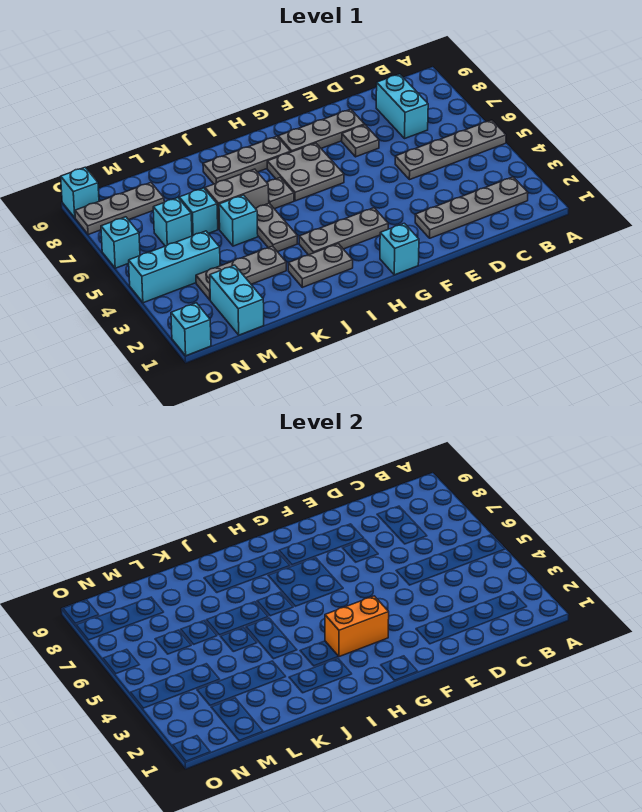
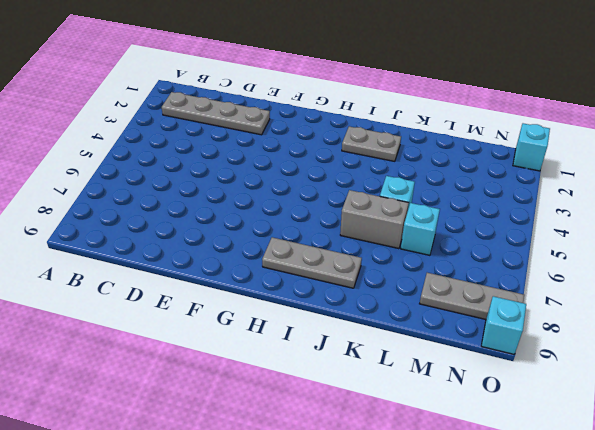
none -> grey plate A5:D5 level 1
none -> cyan brick C7:C8 level 1
none -> grey plate E7 level 1

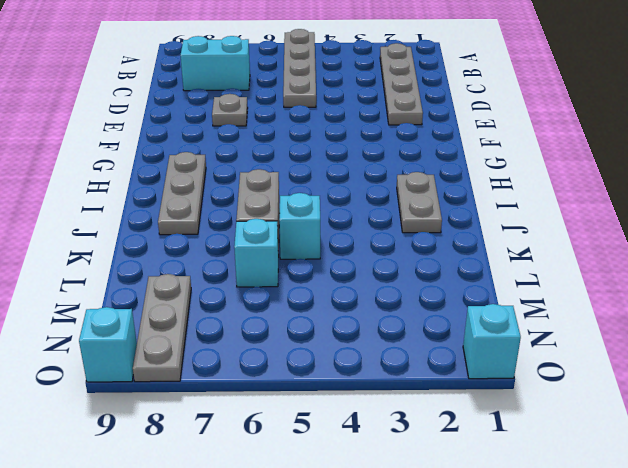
none -> grey plate E8:G8 level 1
none -> cyan brick G1 level 1
none -> grey plate G3:I3 level 1

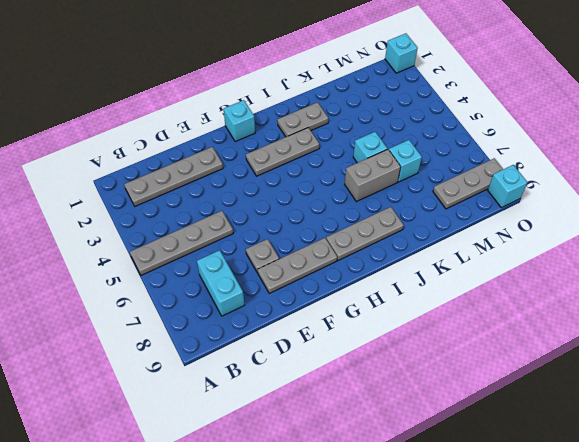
none -> grey plate G6:H7 level 1
none -> grey plate I6 level 1
none -> grey plate J4:J5 level 1

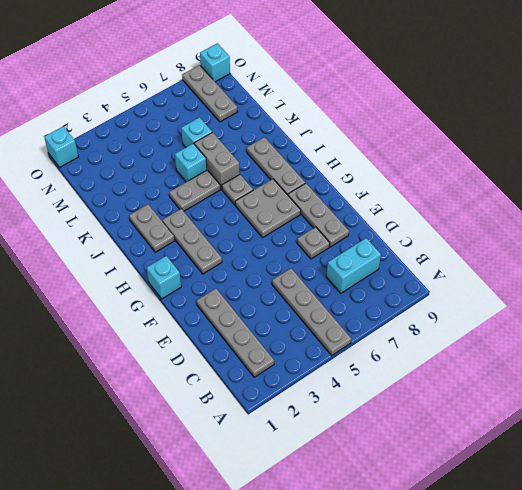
none -> grey plate K3:M3 level 1
none -> cyan brick M1:M2 level 1
none -> cyan brick M4:O4 level 1

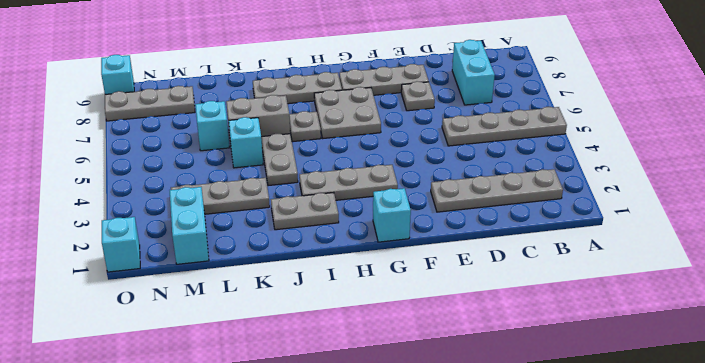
none -> cyan brick M4:O4 level 1
none -> cyan brick M6 level 1
none -> cyan brick O6 level 1

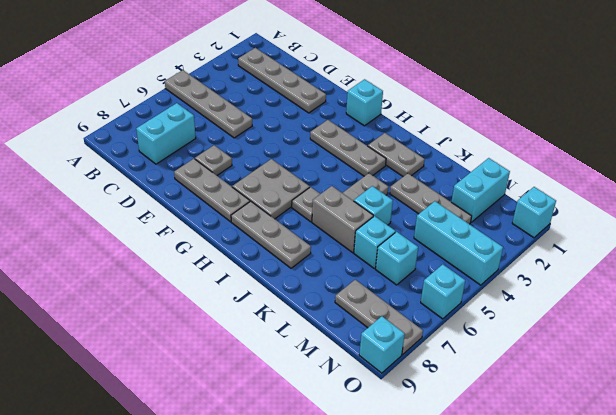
none -> orange brick G3:H3 level 2

